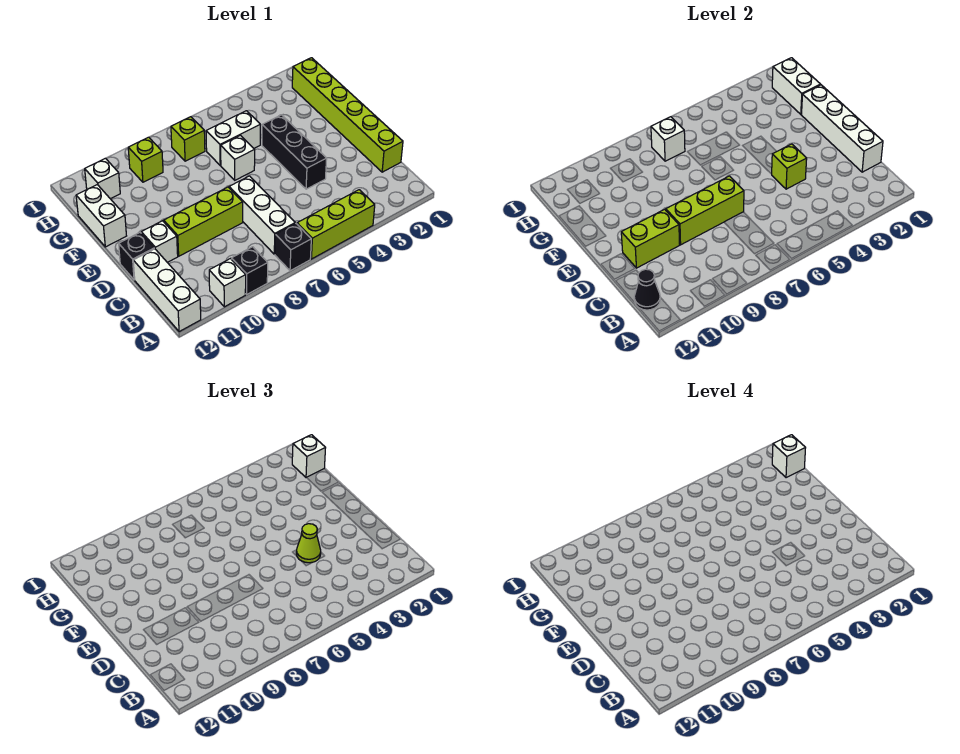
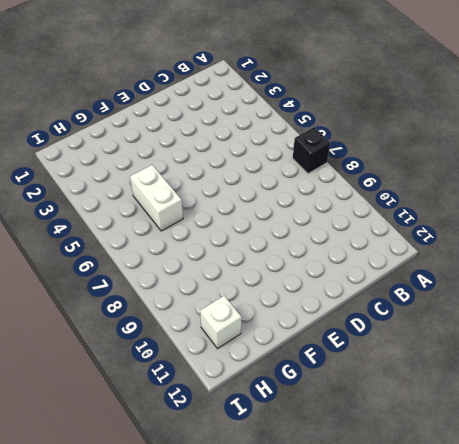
none -> lime brick A4:A6 level 1
none -> black brick A9 level 1
none -> white brick A10 level 1

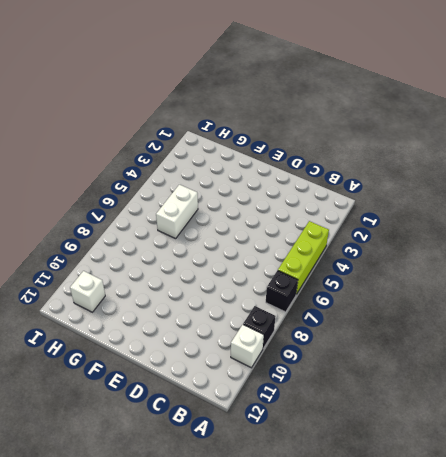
none -> white brick A12:C12 level 1
none -> white brick B7:D7 level 1
none -> lime brick C1:H1 level 1

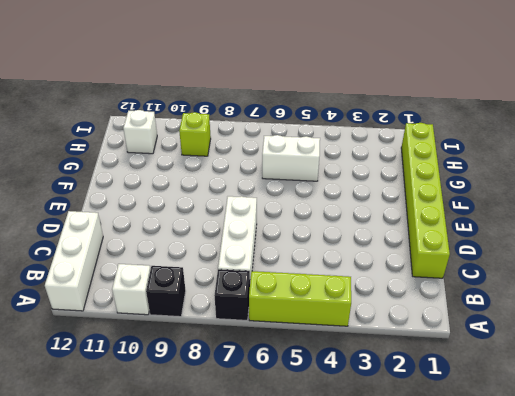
none -> black brick D4:F4 level 1
none -> lime brick D8:D10 level 1
none -> white brick D11 level 1

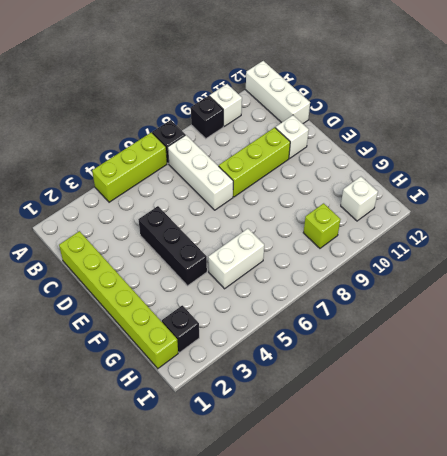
black brick H2 level 1 -> black brick D12 level 1
none -> white brick F6 level 1
none -> white brick F12:G12 level 1
none -> lime brick H7 level 1

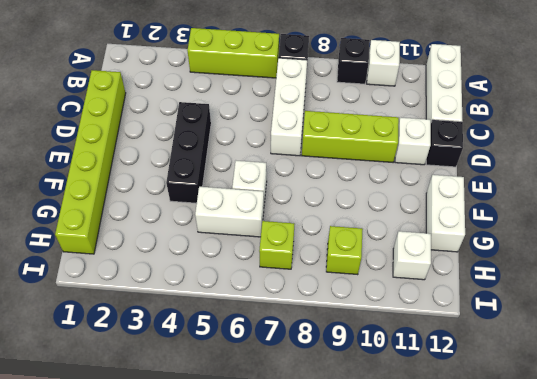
none -> black cone B12 level 2
none -> white brick C1:F1 level 2
none -> lime brick D4 level 2

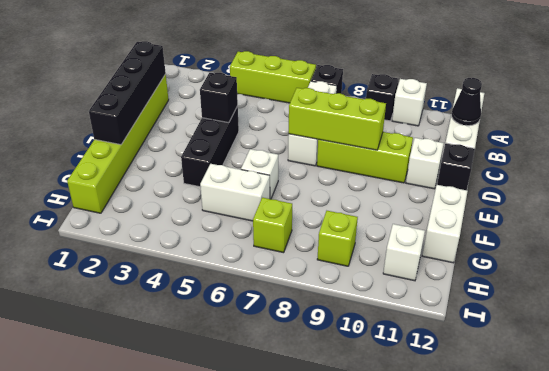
black brick C1:F1 level 2 -> white brick C1:F1 level 2
black brick D4 level 2 -> lime brick D4 level 2
none -> lime brick D10:D11 level 2
none -> white brick G1:H1 level 2
none -> white brick H7 level 2

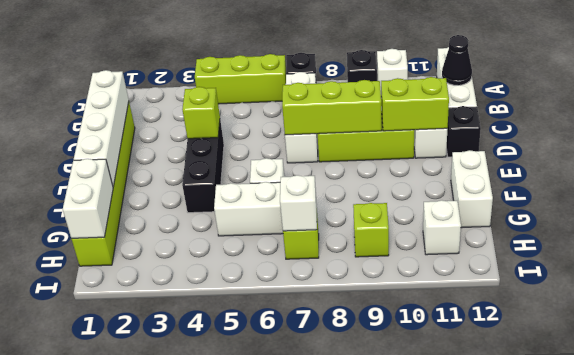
none -> lime cone D4 level 3
none -> white brick H1 level 3
none -> white brick H1 level 4

